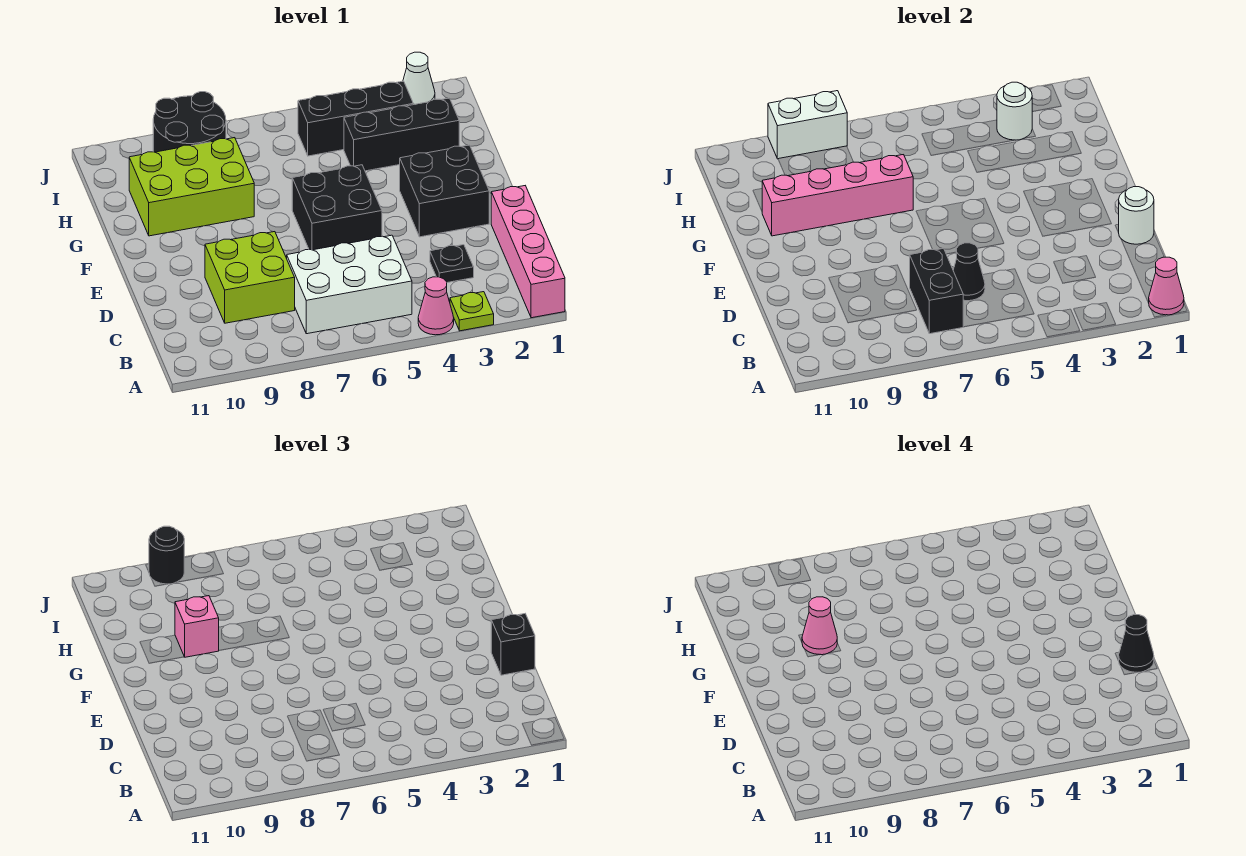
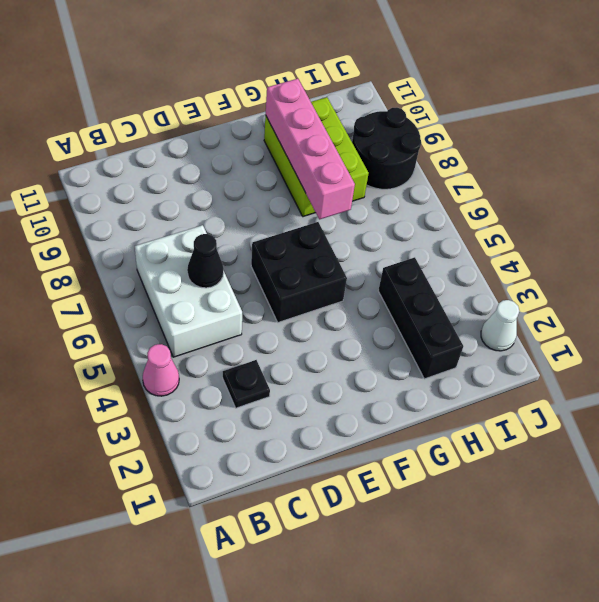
none -> pink brick A1:D1 level 1
none -> lime plate A3 level 1
none -> lime brick C8:D9 level 1

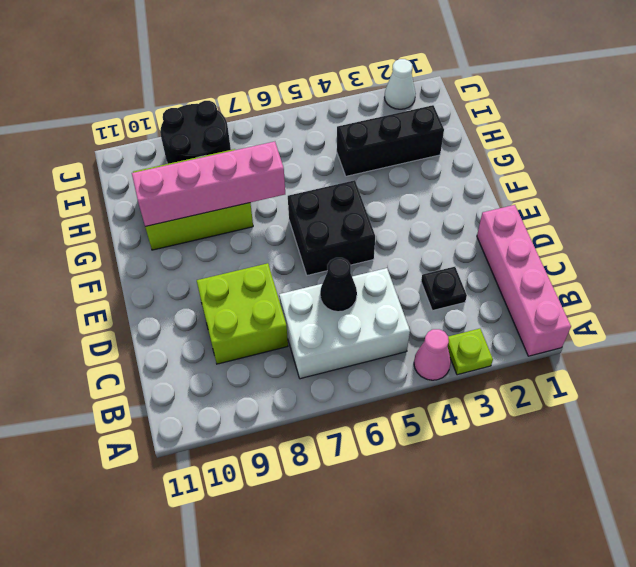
none -> black brick E2:F3 level 1
none -> black brick I3:I5 level 1
none -> pink cone A1 level 2

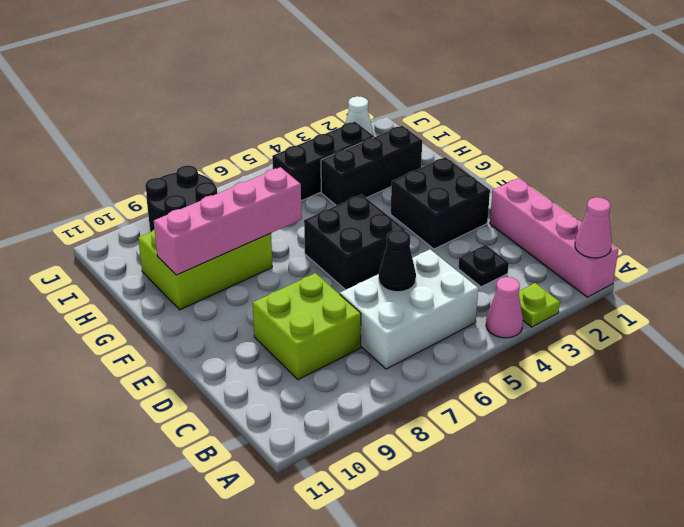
none -> black brick B7:C7 level 2
none -> white round brick D1 level 2
none -> white round brick I3 level 2

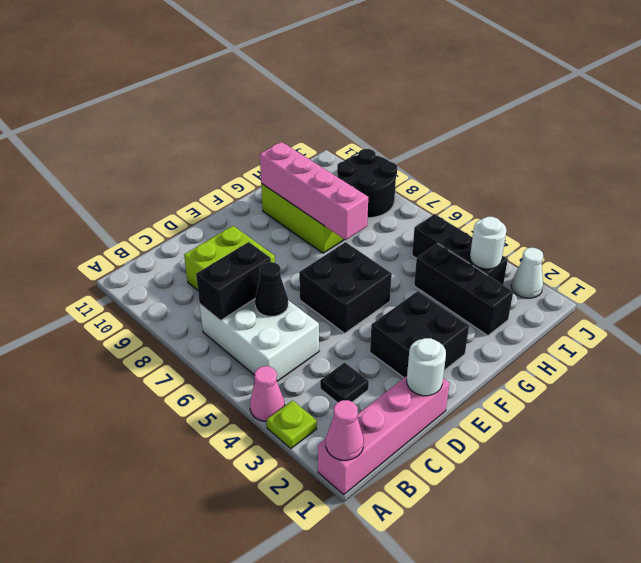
none -> white brick J8:J9 level 2
none -> black brick D1 level 3
none -> pink brick G9 level 3

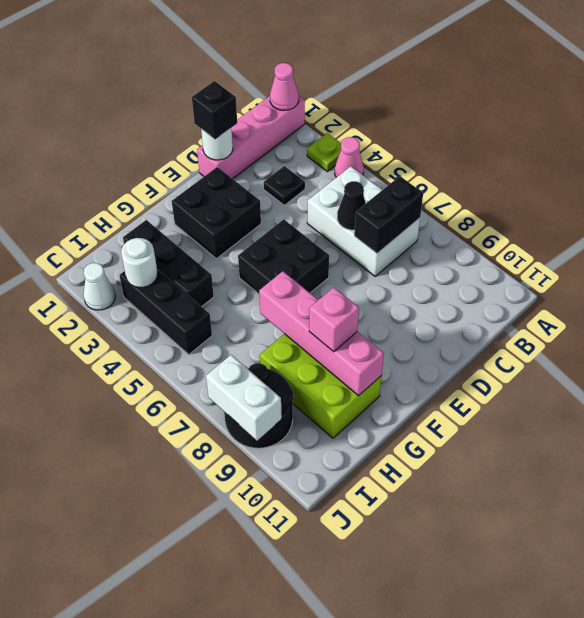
none -> lime brick C8:D9 level 1
none -> black round brick J9 level 3
none -> black cone D1 level 4

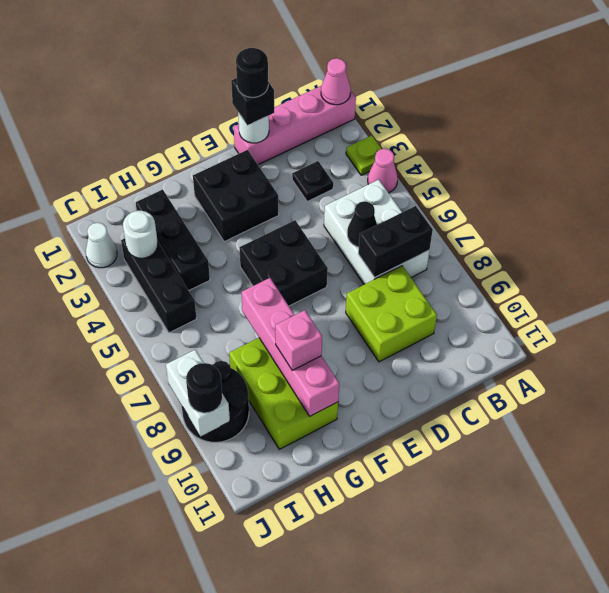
black round brick D1 level 4 -> black cone D1 level 4
none -> pink cone G9 level 4

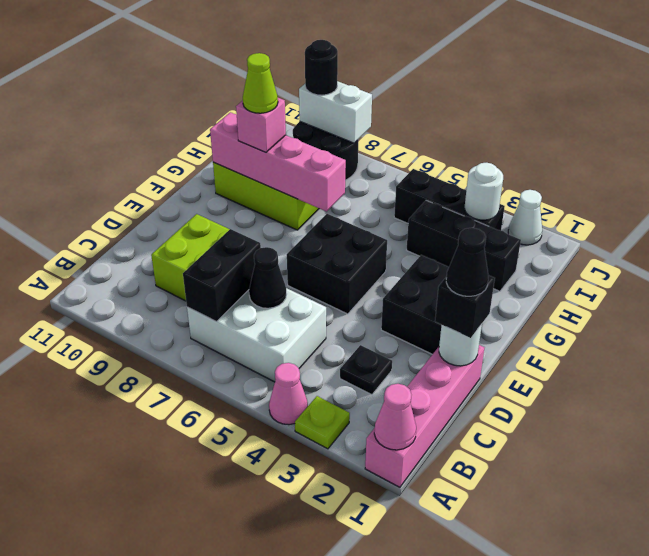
lime cone G9 level 4 -> pink cone G9 level 4

